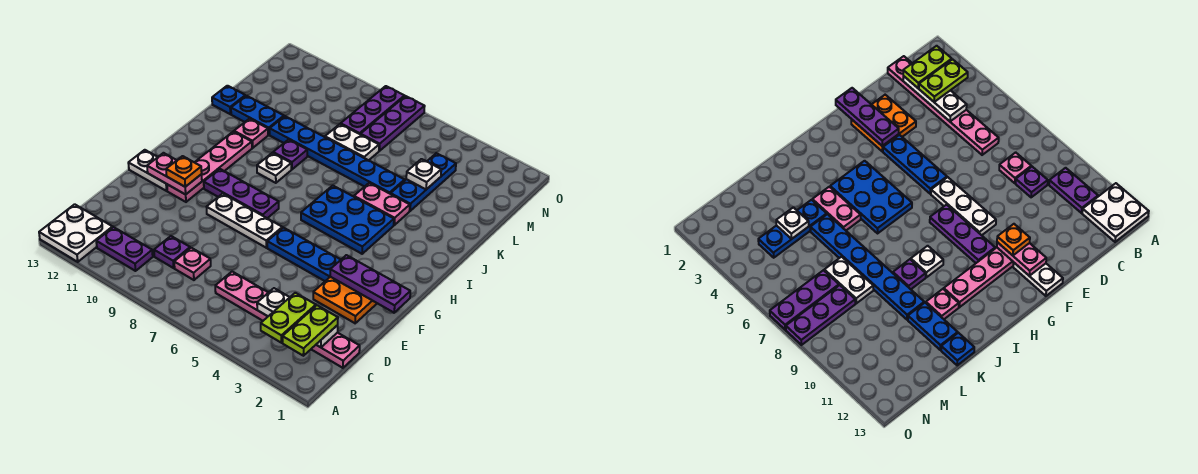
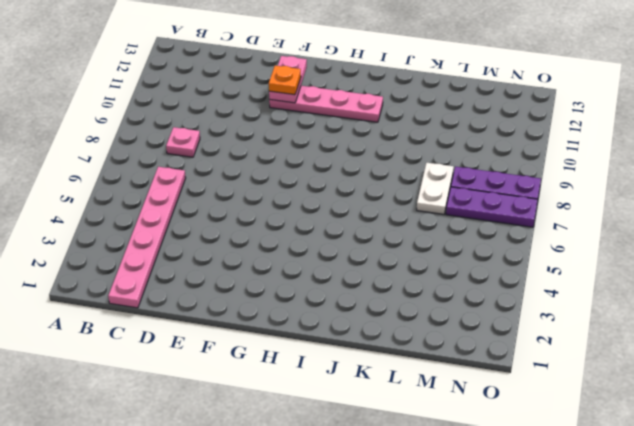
none -> white plate A12:B13 level 1
none -> purple plate B10:B11 level 1
none -> purple plate C9 level 1
none -> orange plate E2:F3 level 1

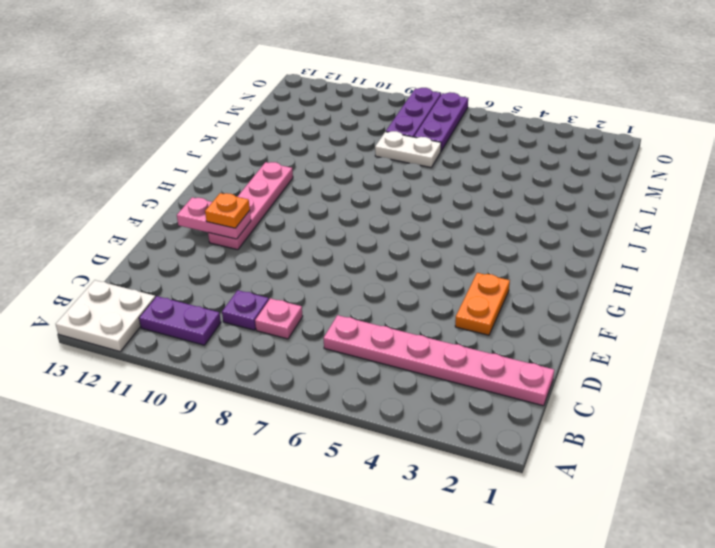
orange plate E3:F3 level 1 -> orange plate E2:F3 level 1
none -> blue plate F4:F6 level 1
none -> white plate F7:F9 level 1
none -> white plate F12:F13 level 1
none -> purple plate G8:G10 level 1

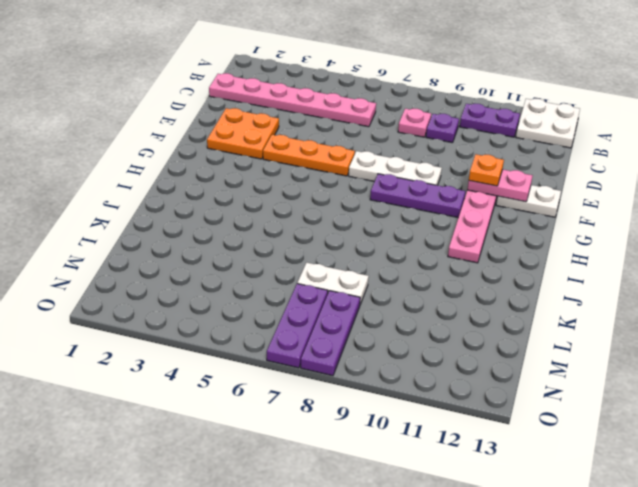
orange plate F4:F6 level 1 -> blue plate F4:F6 level 1
none -> blue plate H4:I6 level 1
none -> white plate I9 level 1
none -> pink plate J4:J5 level 1
none -> purple plate J9 level 1

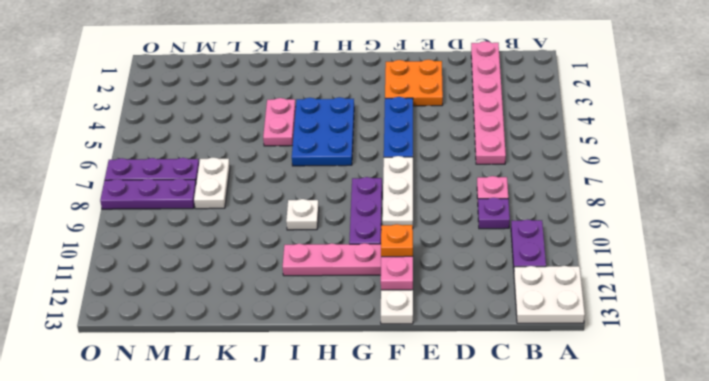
none -> purple plate J9 level 1
none -> pink plate J11 level 1
none -> blue plate K4:M4 level 1
none -> blue plate K5:K10 level 1

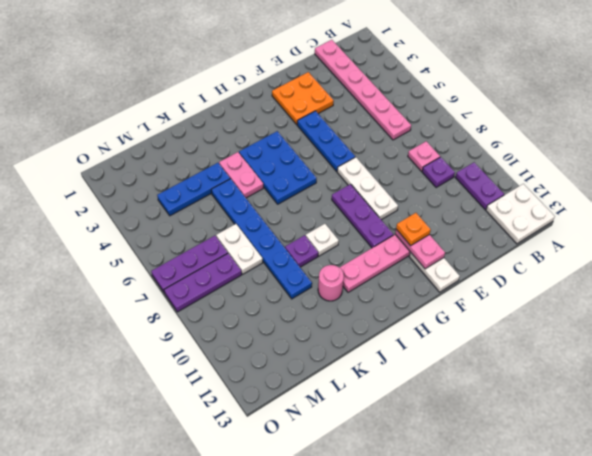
pink round brick J11 level 1 -> pink plate J11 level 1
none -> blue plate K11:K12 level 1
none -> blue plate K13 level 1
none -> white plate C2:C4 level 2
none -> purple plate F1:F3 level 2

